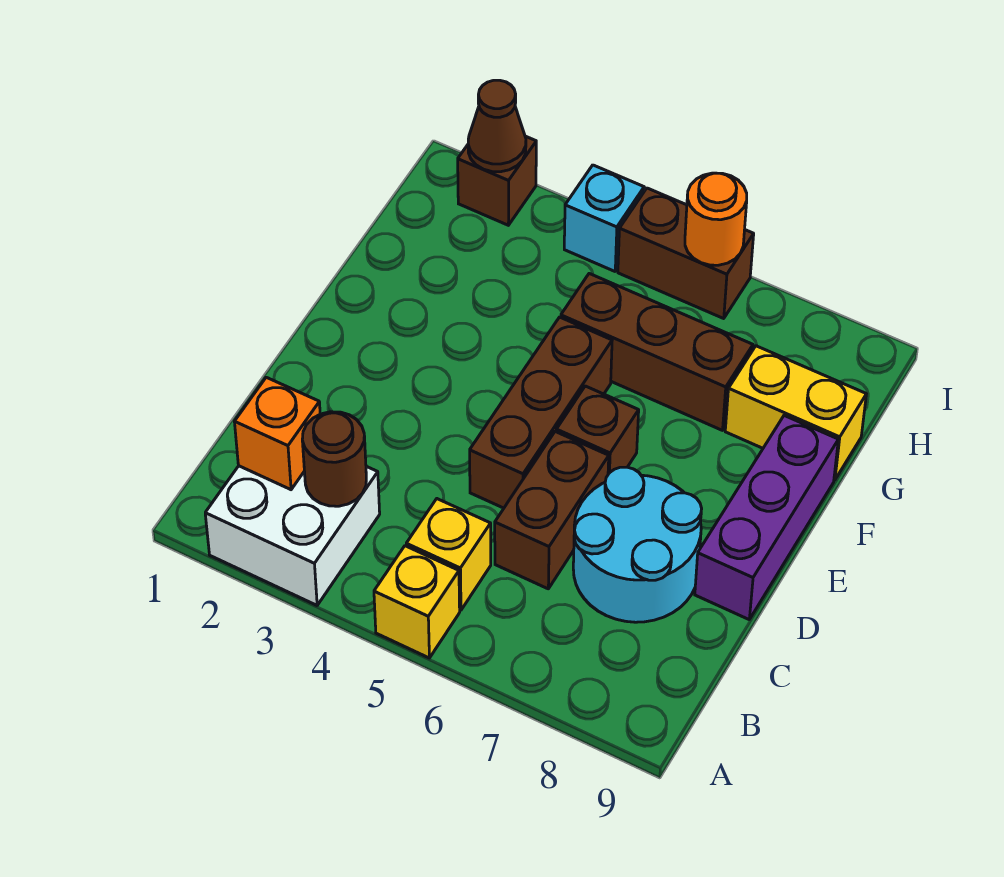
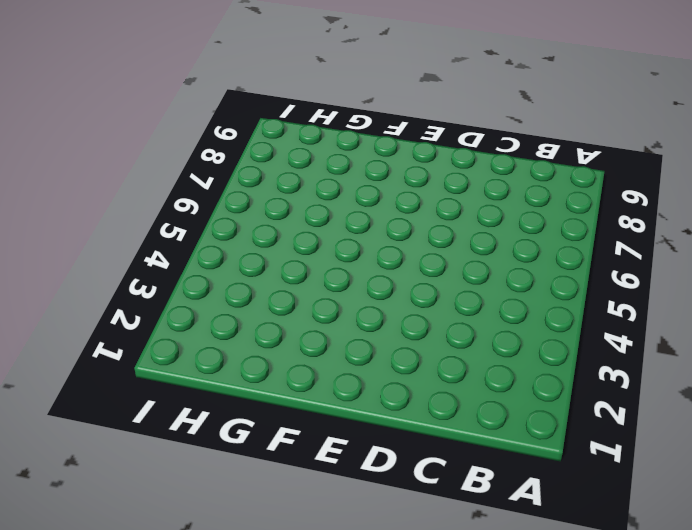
none -> white brick A2:B3 level 1
none -> yellow brick A5 level 1
none -> yellow brick B5 level 1

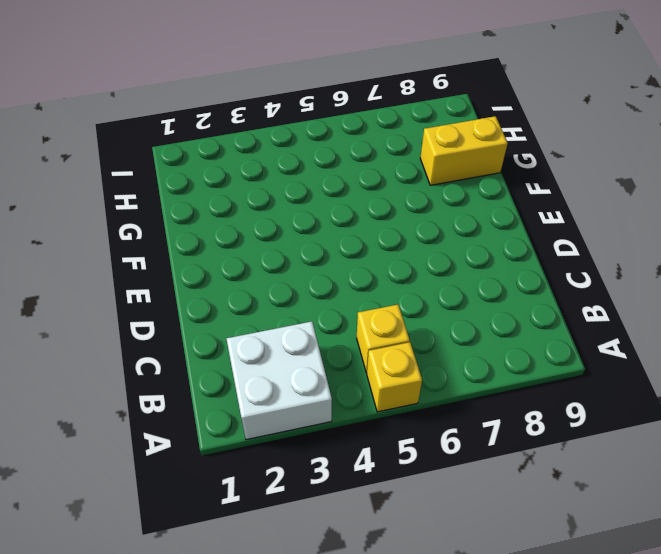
none -> brown brick C6:D6 level 1
none -> cyan round brick C7:D8 level 1
none -> brown brick D5:F5 level 1

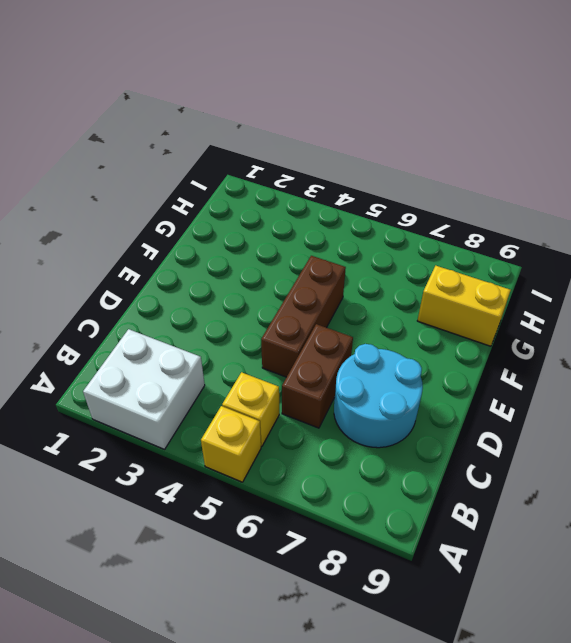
none -> purple brick D9:F9 level 1
none -> brown brick E6 level 1
none -> brown brick G5:G7 level 1

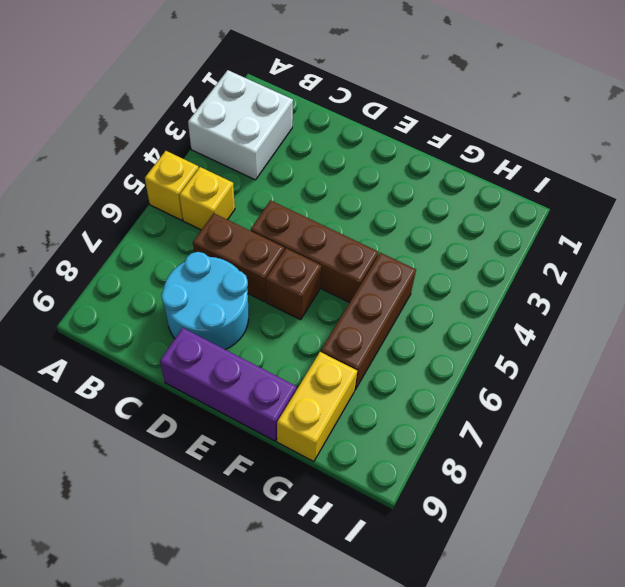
none -> brown brick I2 level 1
none -> cyan brick I4 level 1
none -> brown brick I5:I6 level 1

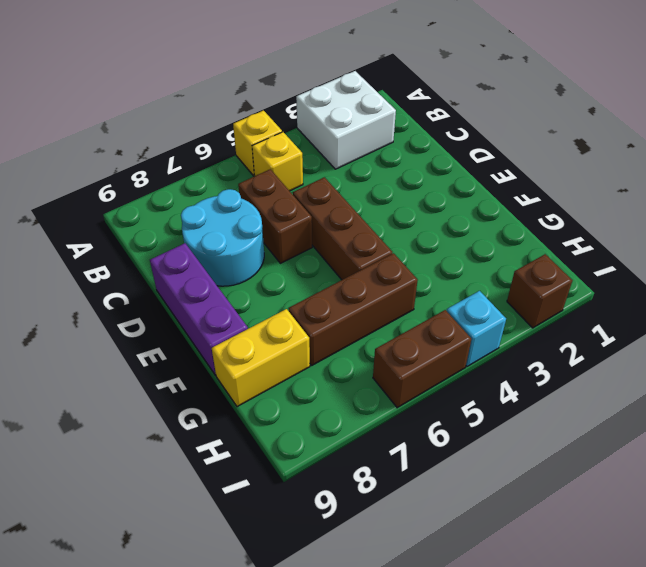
none -> brown brick E6 level 1
none -> orange brick B2 level 2
none -> brown round brick B3 level 2

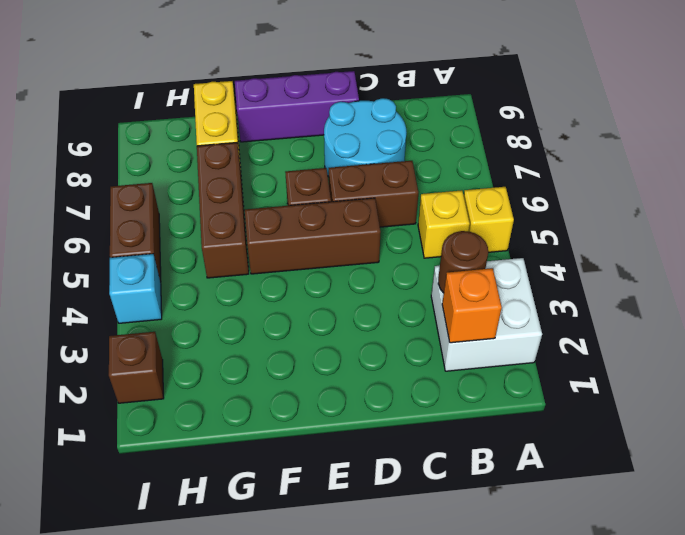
none -> brown cone I2 level 2
none -> orange round brick I6 level 2

